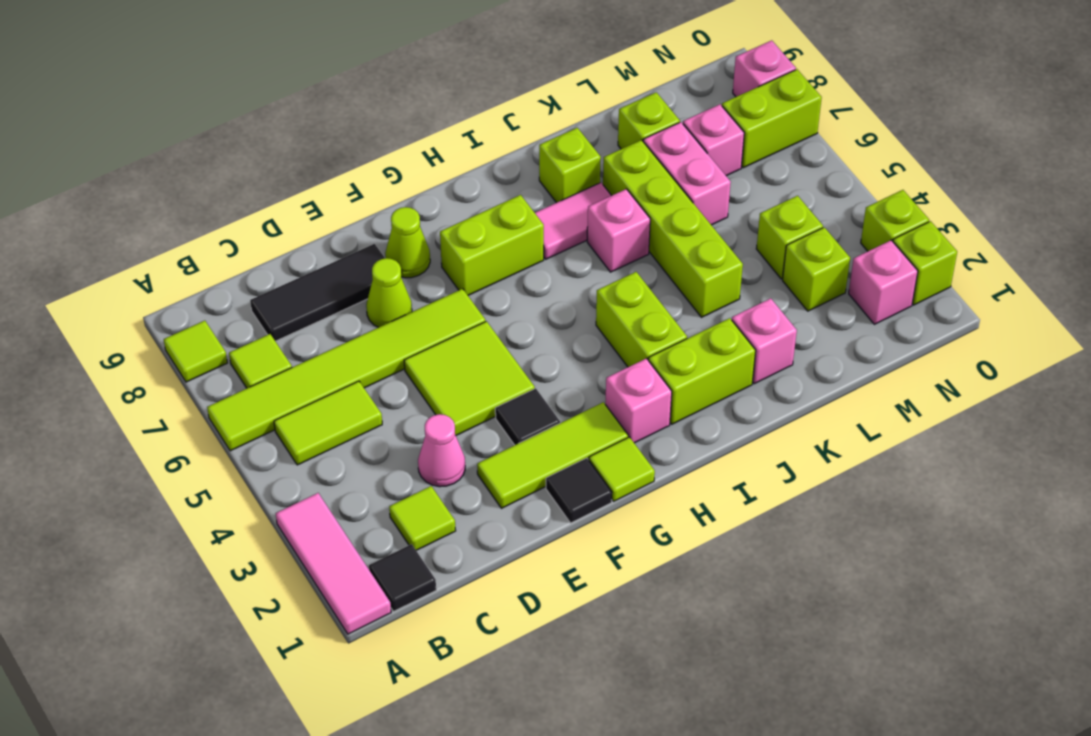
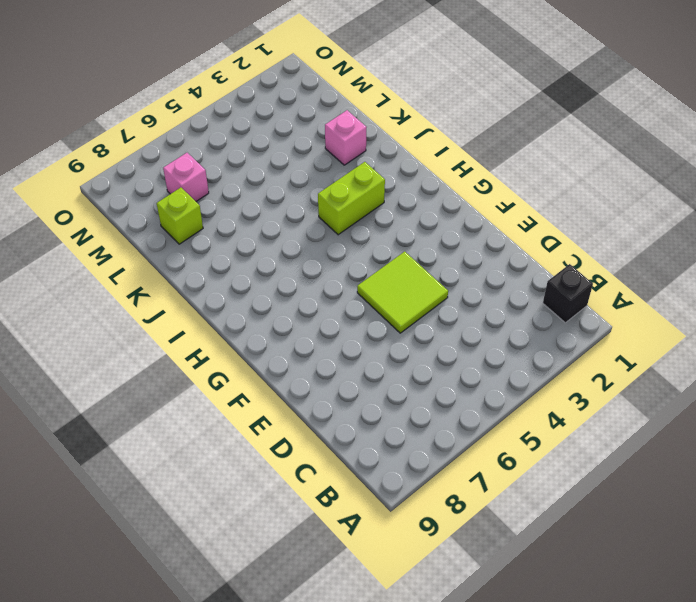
black brick B1 level 1 -> black tile B1 level 1
none -> pink tile A1:A3 level 1
none -> lime tile A6:F6 level 1
none -> lime tile A8 level 1
none -> lime tile B5:C5 level 1

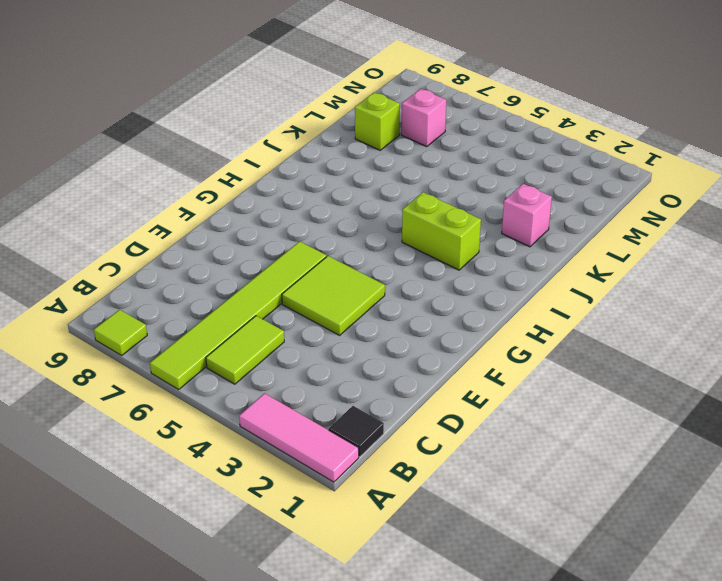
none -> lime tile B7 level 1
none -> lime tile C2 level 1
none -> black tile C8:E8 level 1
none -> pink cone D3 level 1

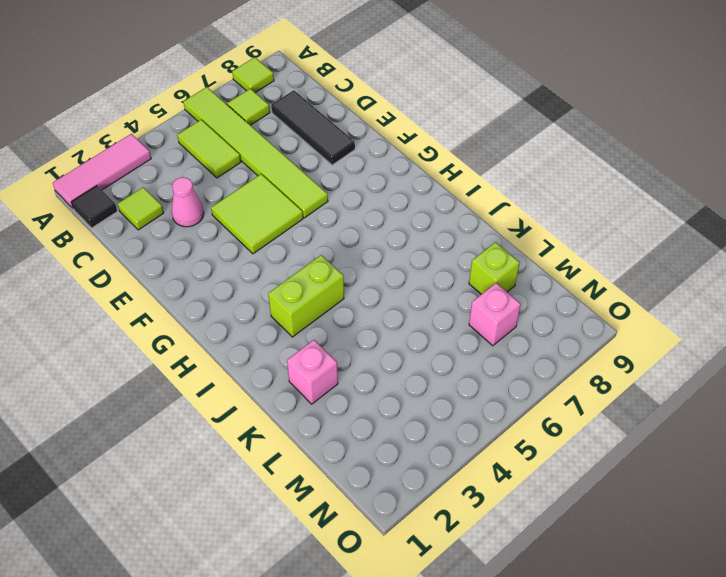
none -> lime tile E2:G2 level 1
none -> lime cone E7 level 1
none -> black tile F1 level 1
none -> black tile F3 level 1

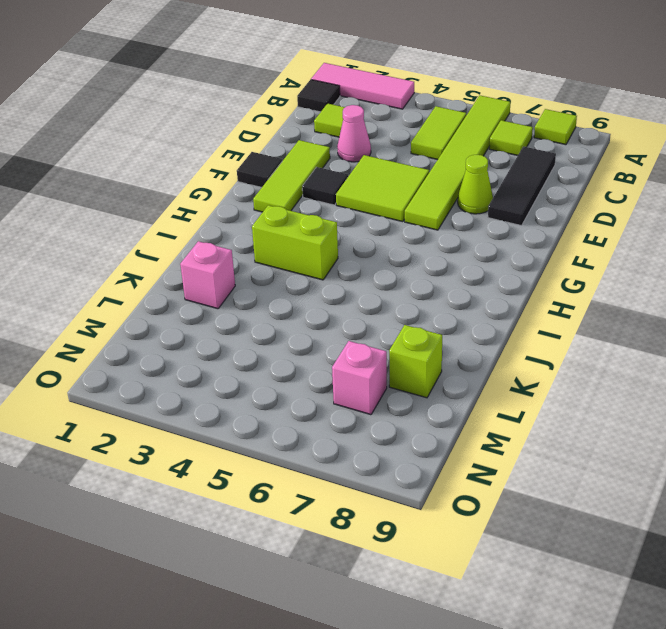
none -> lime cone F8 level 1
none -> lime tile G1 level 1
none -> lime brick G7:H7 level 1
none -> pink brick H2 level 1

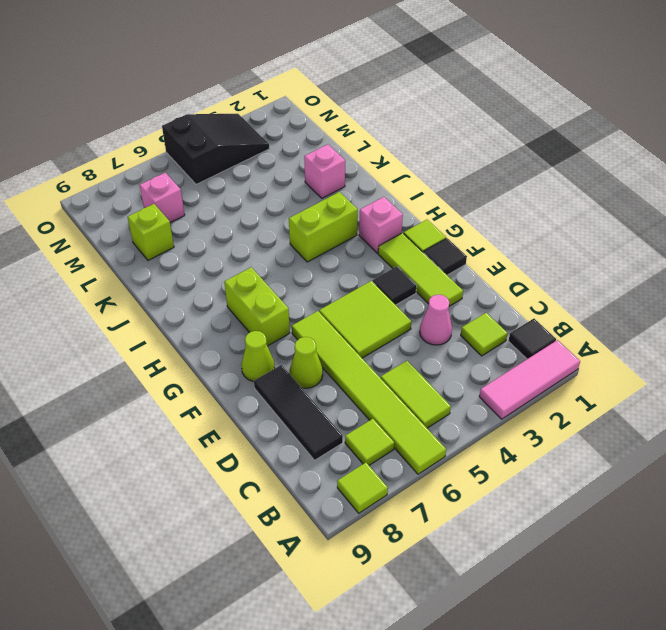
black slope N3:O5 level 1 top 5 -> lime brick O3 level 1
none -> lime brick I2:J2 level 1
none -> pink tile I7:J7 level 1
none -> pink brick J6 level 1
none -> lime brick J8 level 1

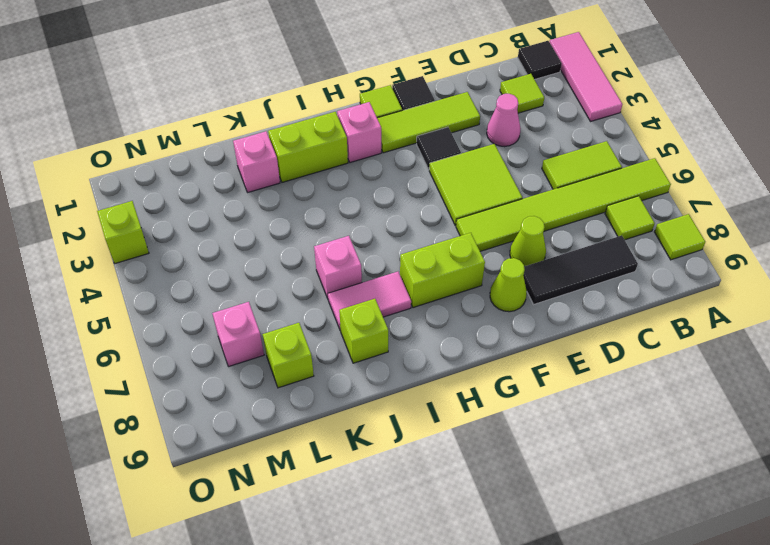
none -> lime brick I3:I4 level 1
none -> lime brick K4:K7 level 1
none -> pink brick L6:L7 level 1
none -> lime brick M3 level 1

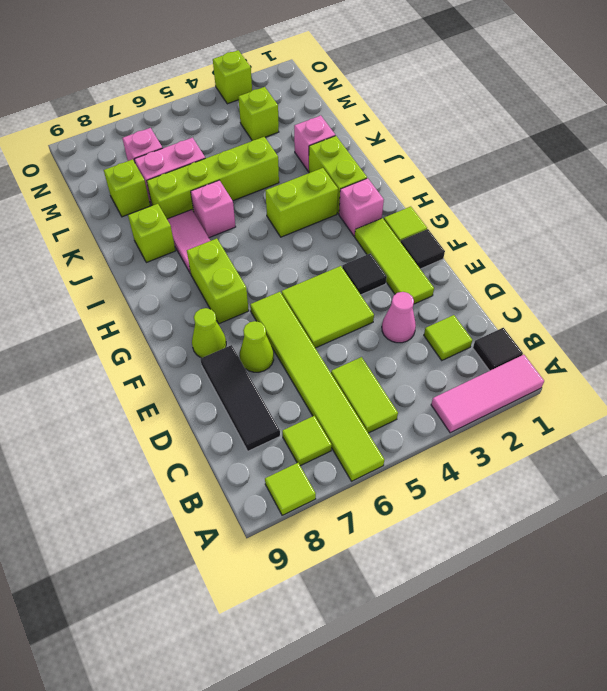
none -> lime brick M4 level 1
none -> pink brick N2 level 1
none -> lime brick N7:O7 level 1
none -> lime brick O2 level 1

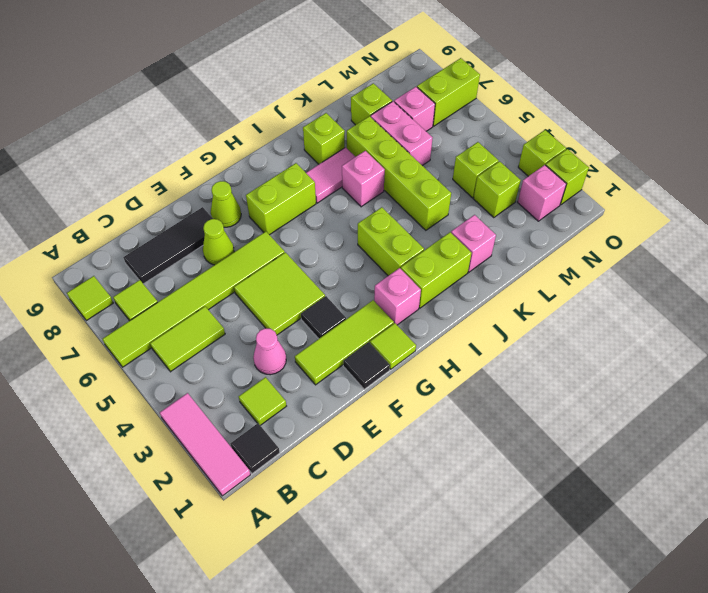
none -> pink brick O8 level 1

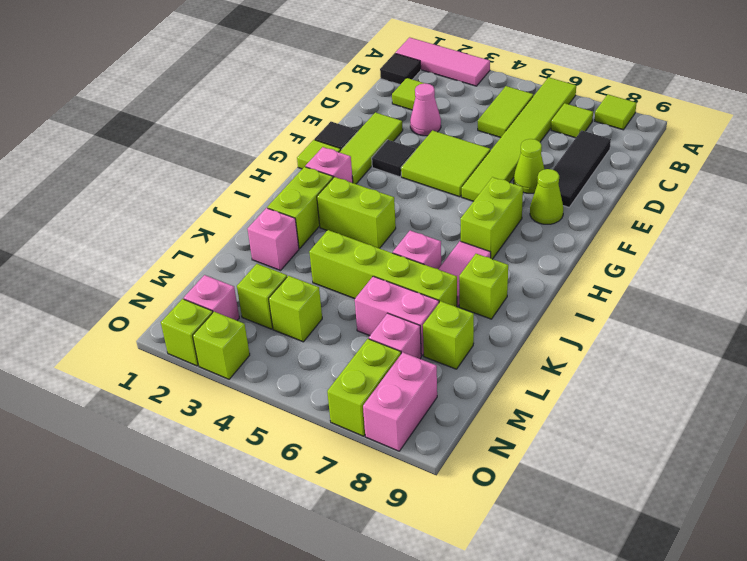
pink brick N8:O8 level 1 -> pink brick O8 level 1

